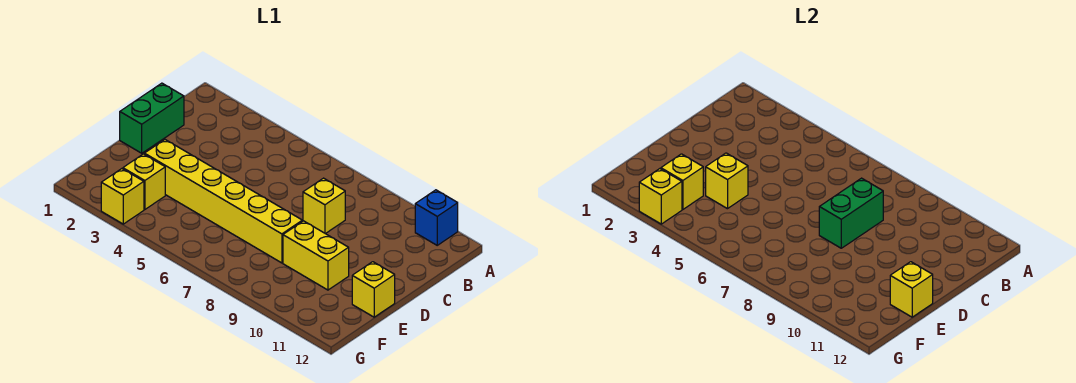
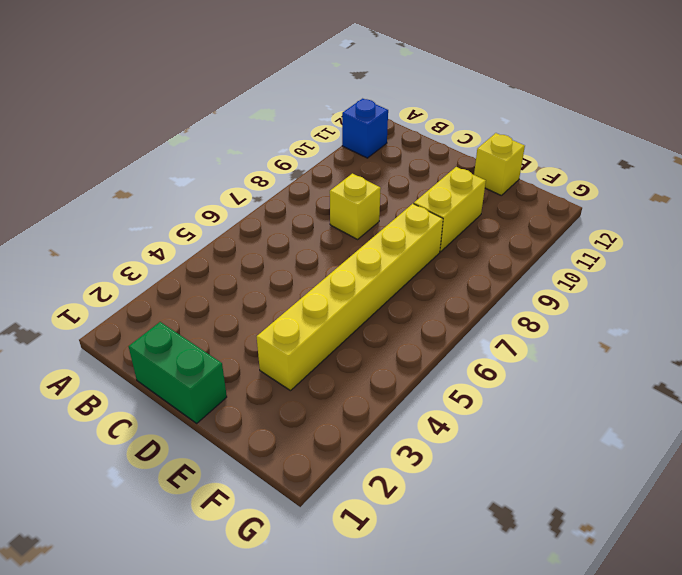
none -> yellow brick F3 level 1
none -> yellow brick G3 level 1
none -> green brick C8:D8 level 2

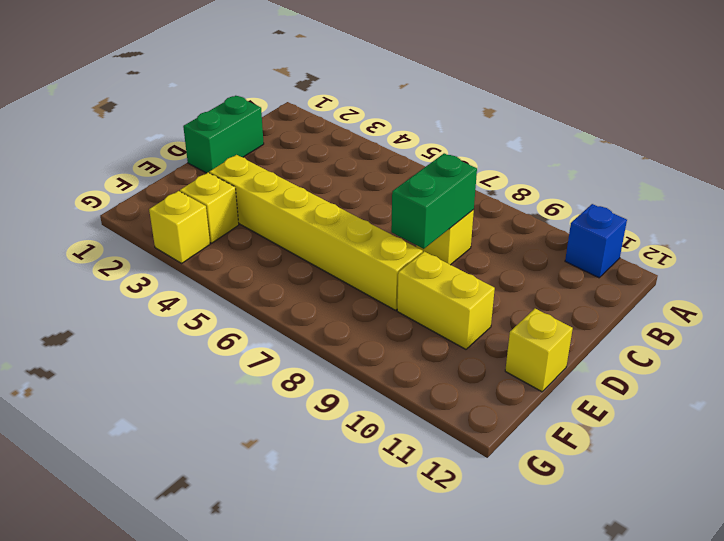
none -> yellow brick E4 level 2
none -> yellow brick E12 level 2
none -> yellow brick F3 level 2

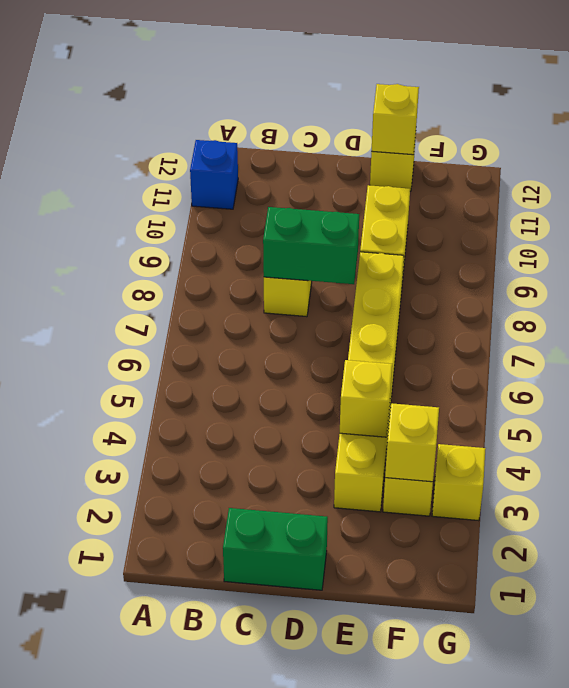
none -> yellow brick G3 level 2

